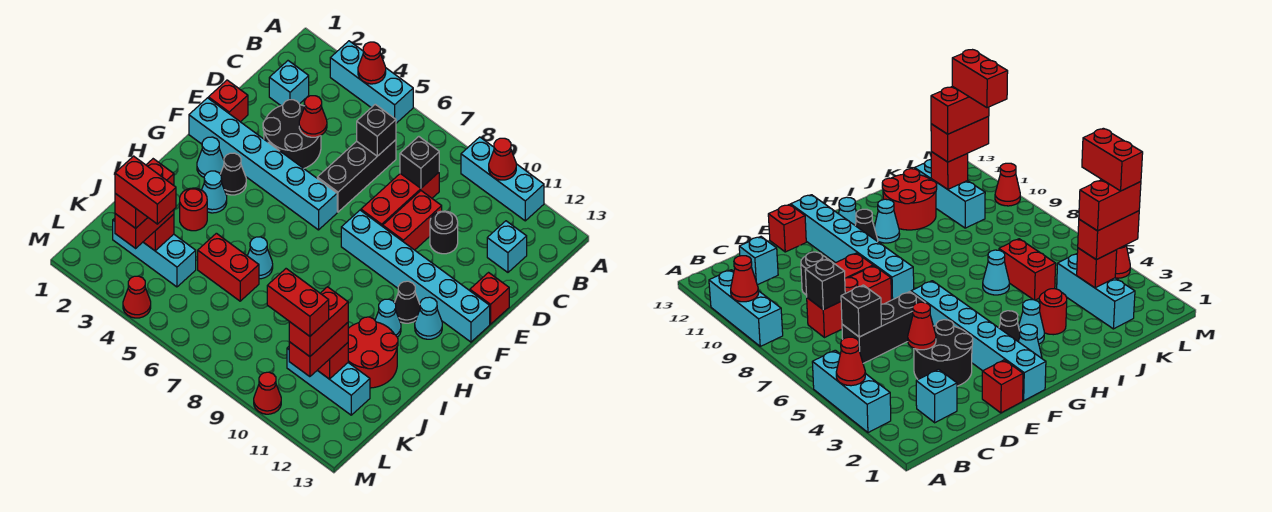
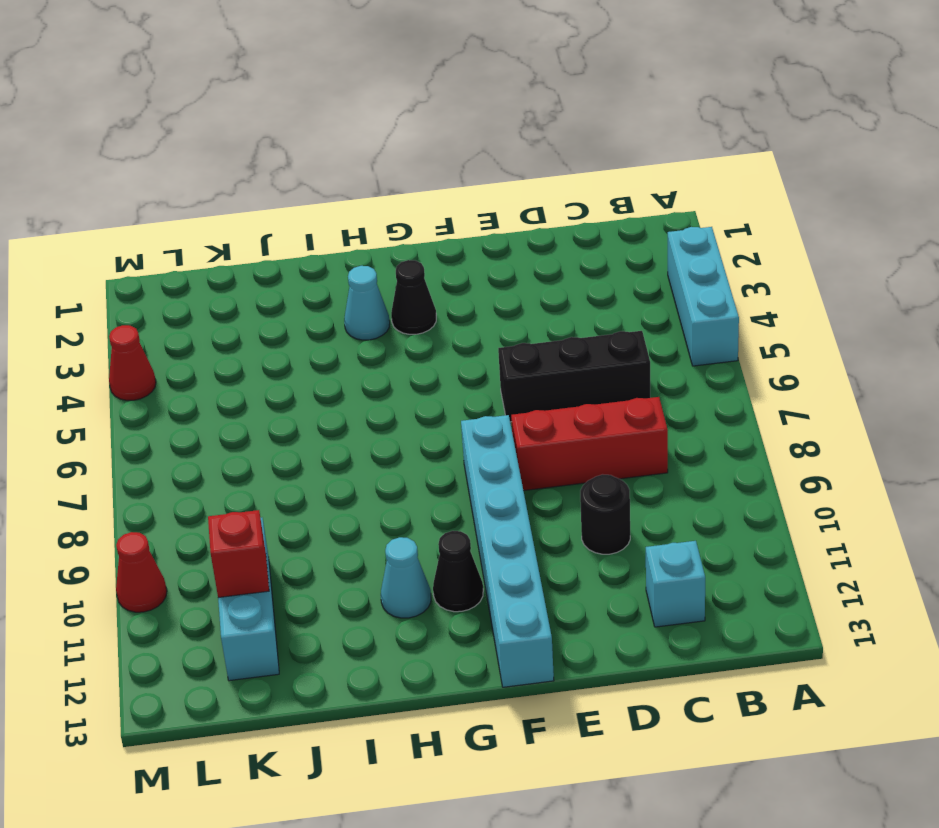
none -> cyan brick A9:A11 level 1
none -> cyan brick C2 level 1
none -> black round brick D3:E4 level 1
none -> red brick D9:E9 level 1

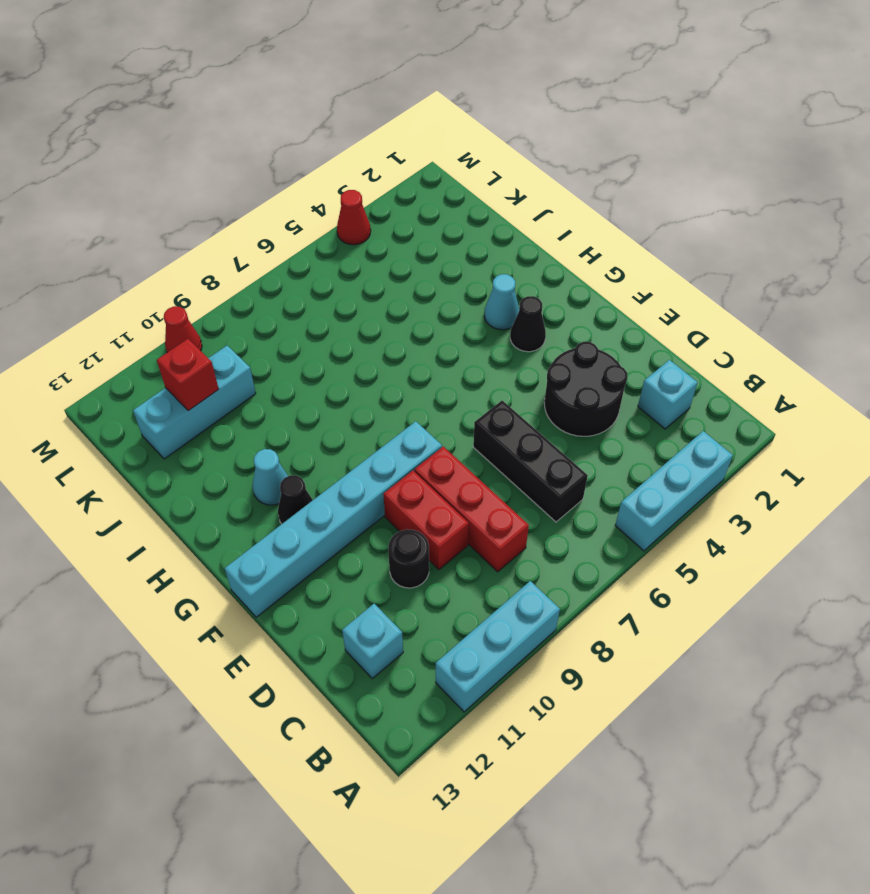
none -> red brick E1 level 1
none -> red brick E13 level 1
none -> cyan brick F1:F6 level 1
none -> cyan cone G2 level 1

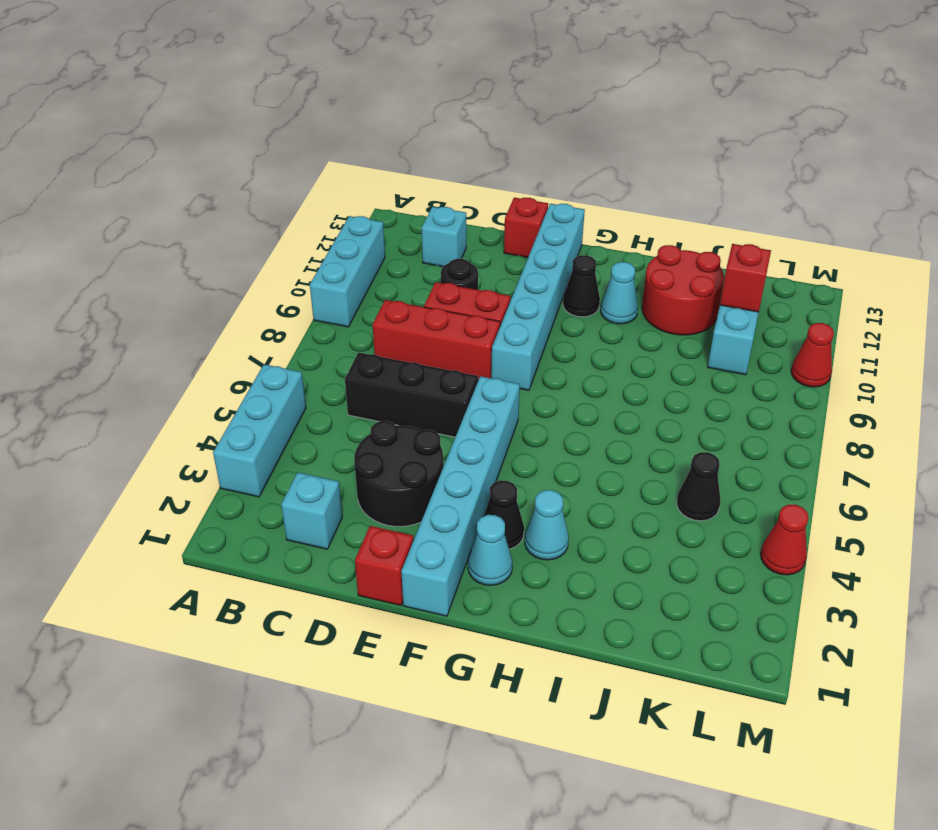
black cone K5 level 1 -> none
none -> cyan cone G12 level 1
none -> red round brick I3 level 1
none -> cyan cone I6 level 1
none -> red brick J5:J6 level 1

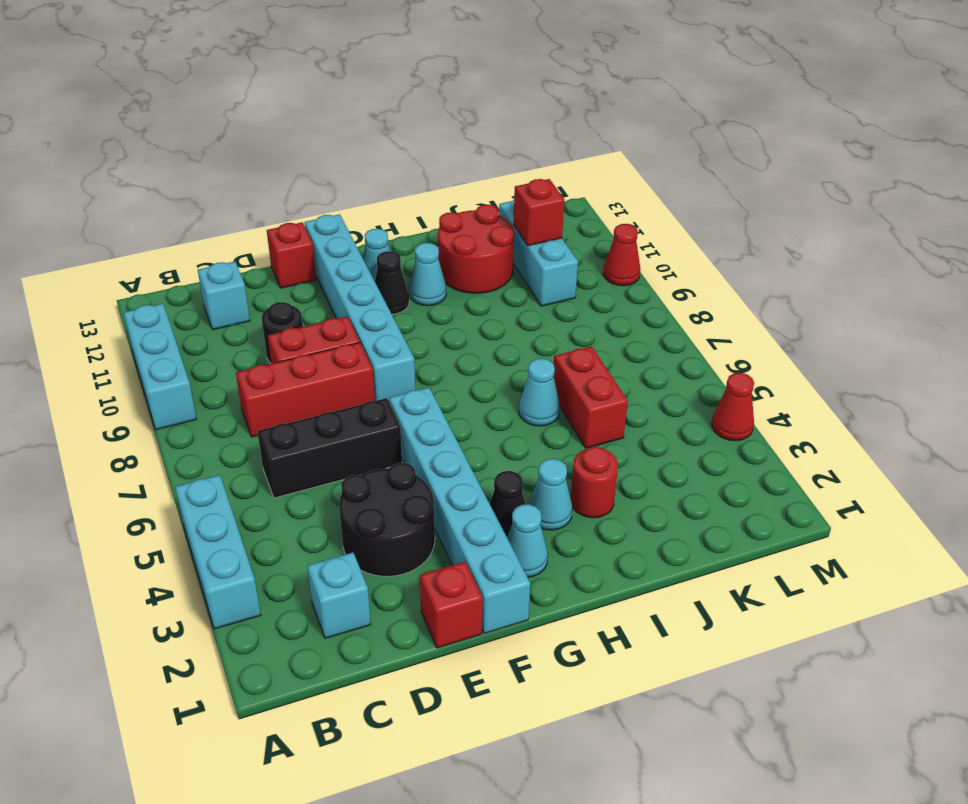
none -> cyan brick K2:K4 level 1
none -> red cone A4 level 2
none -> red cone A10 level 2
none -> black brick C6 level 2

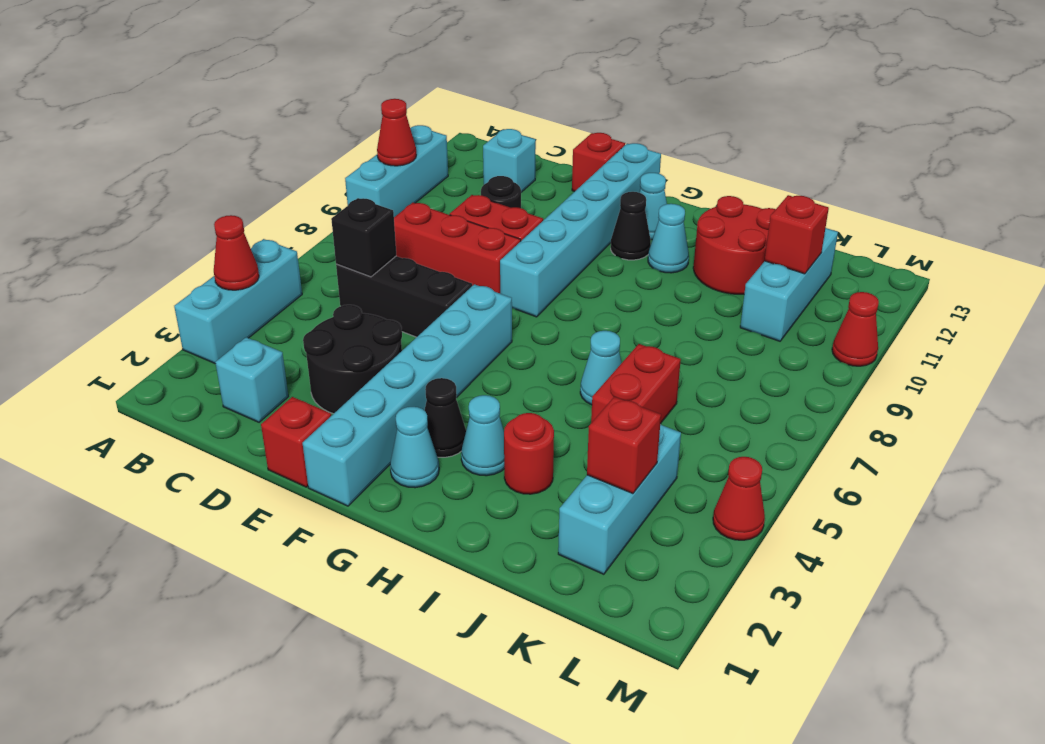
none -> black brick C8 level 2
none -> red cone D4 level 2
none -> red brick K3:L3 level 3
none -> red brick K11:L11 level 3

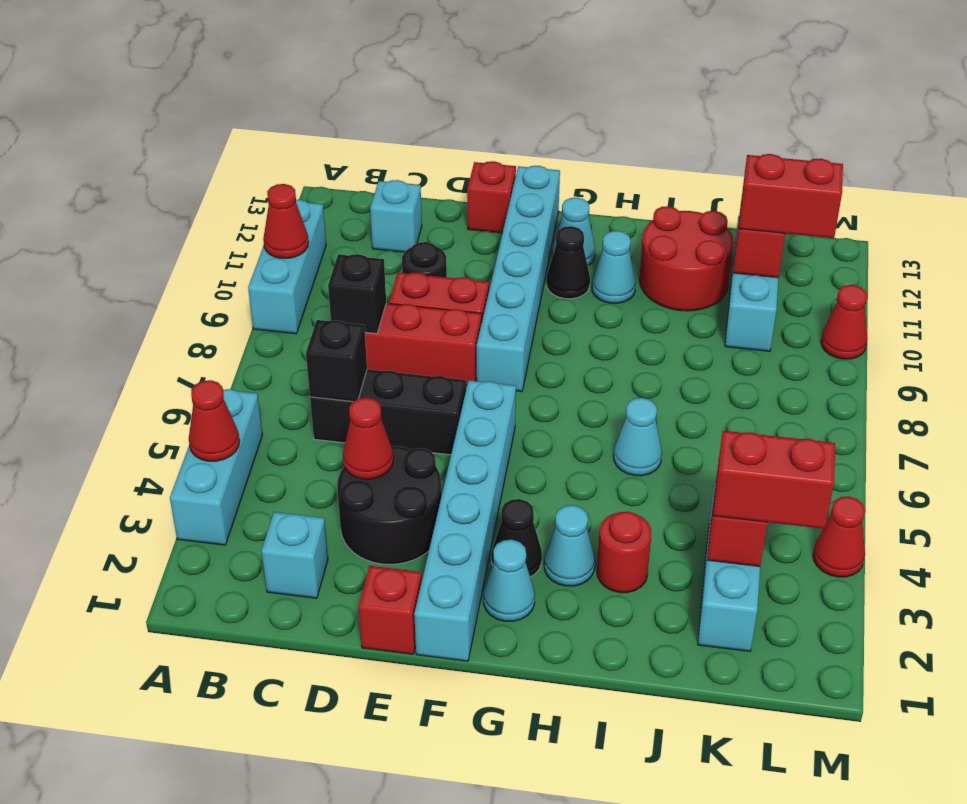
none -> red brick J5:J6 level 1
none -> red brick K3:L3 level 4
none -> red brick K11:L11 level 4
none -> red brick L3:L4 level 5

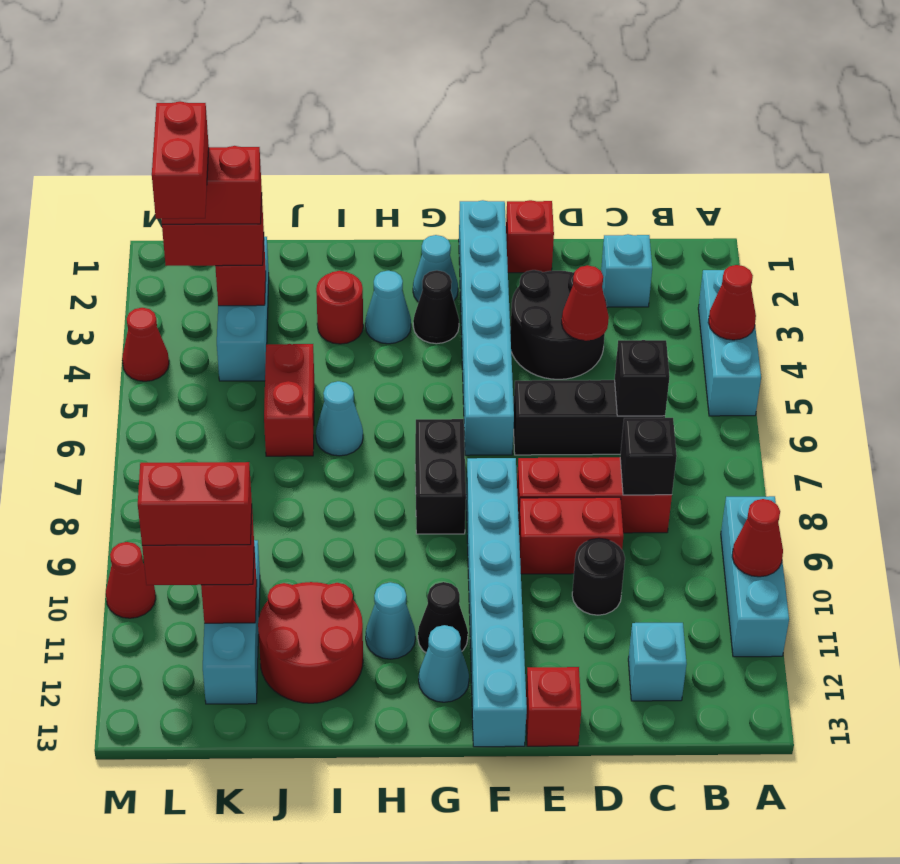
black brick G7:G8 level 1 -> none
none -> red brick L10:L11 level 5

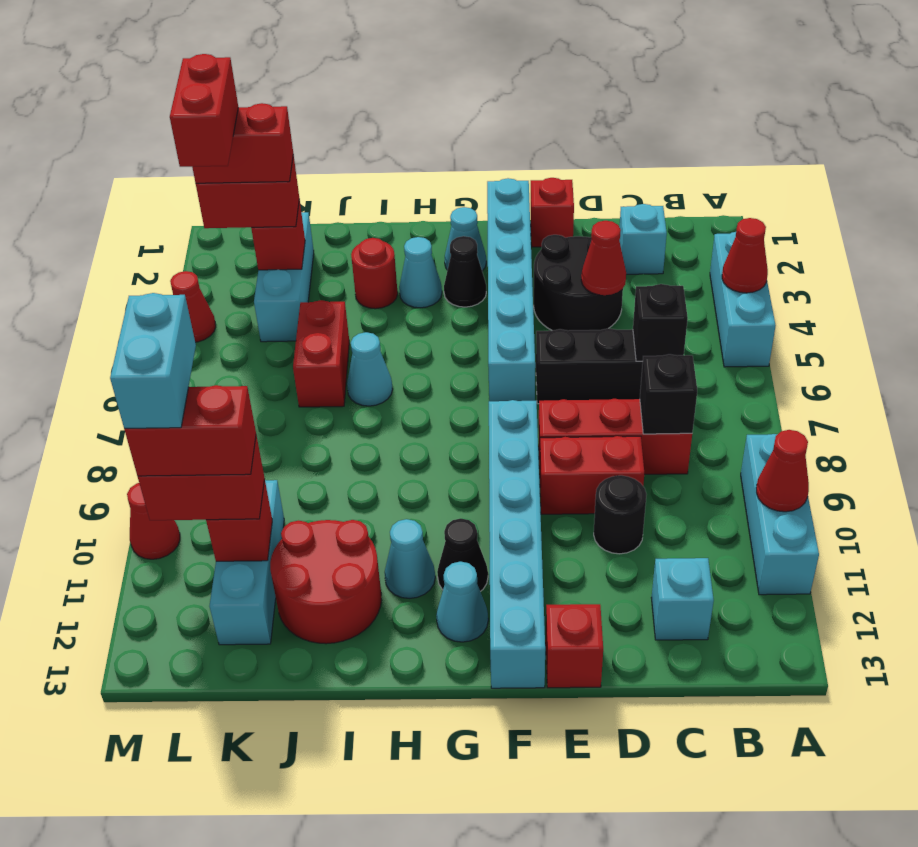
cyan brick L10:L11 level 5 -> red brick L10:L11 level 5

